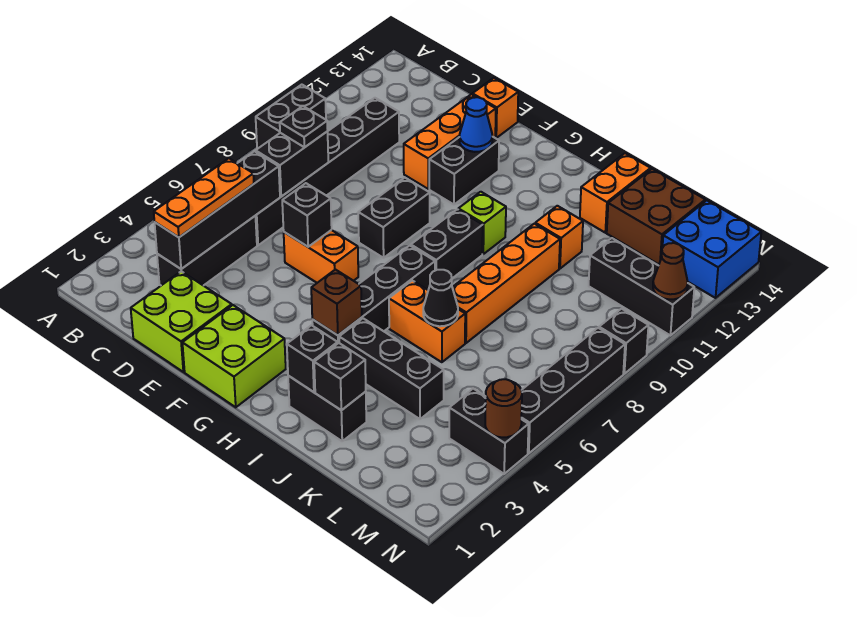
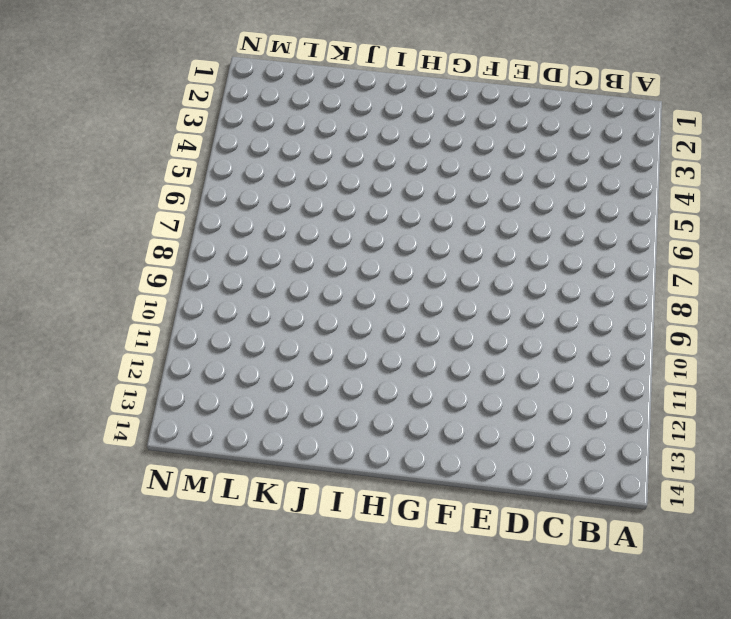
none -> black brick A9:A10 level 1
none -> black brick C3:C5 level 1
none -> black brick C6:C11 level 1
none -> lime brick D1:E2 level 1

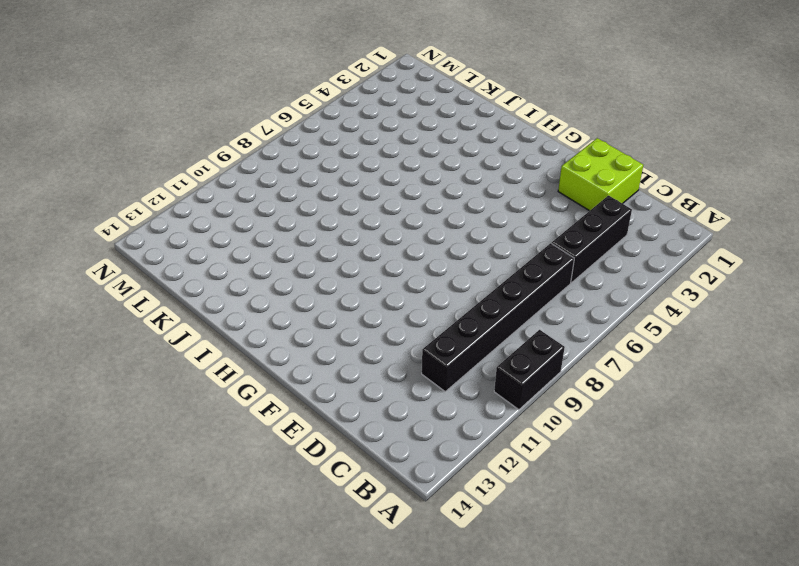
none -> orange brick E6:F6 level 1
none -> orange brick E11:E13 level 1
none -> orange brick E14 level 1
none -> lime brick F1:G2 level 1

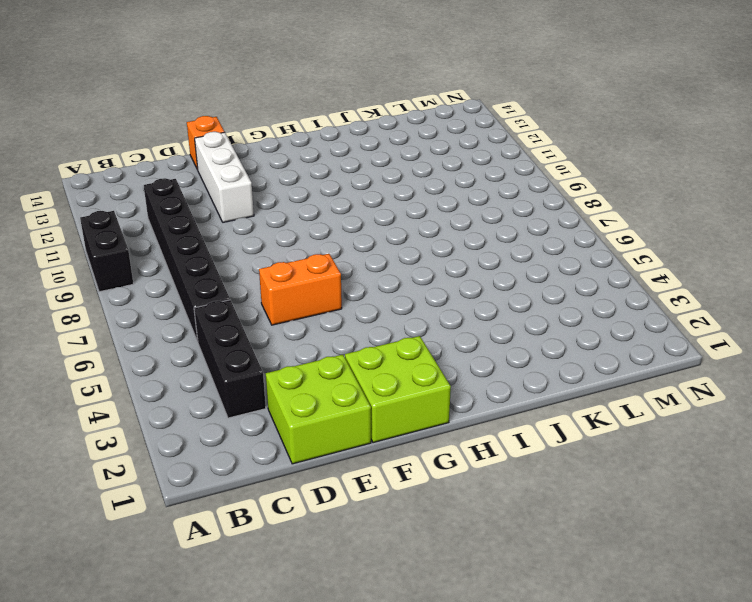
white brick E11:E13 level 1 -> orange brick E11:E13 level 1
none -> black brick F8:F9 level 1
none -> black brick F11:F12 level 1
none -> black brick H4:H7 level 1
none -> black brick H8:H9 level 1

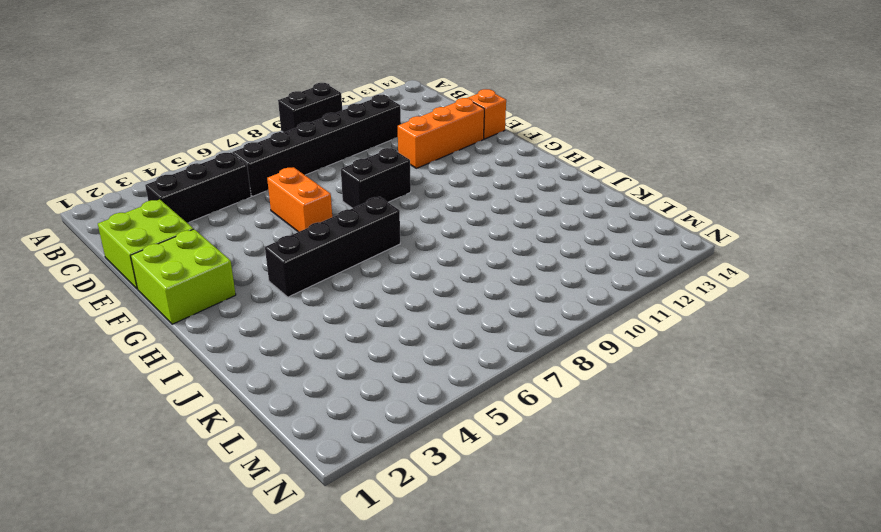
none -> black brick F11:F12 level 1
none -> black brick H8:H9 level 1
none -> lime brick H10 level 1
none -> black brick I2:J2 level 1

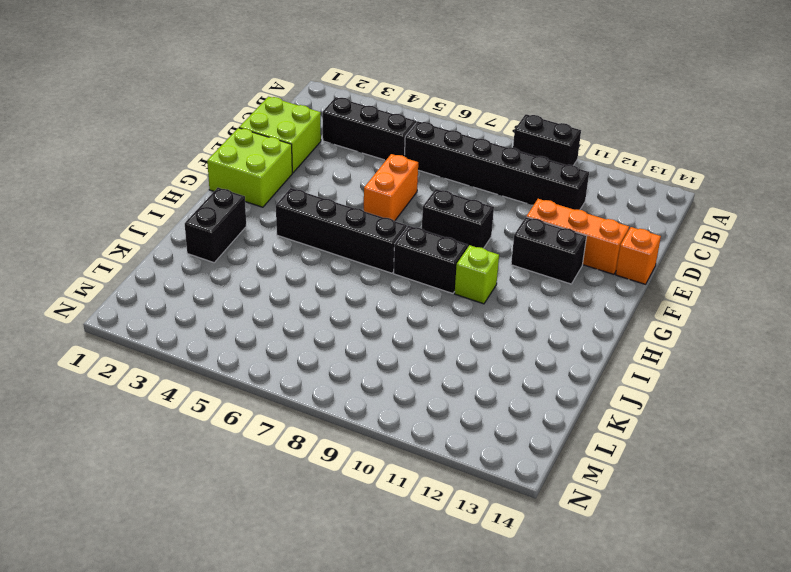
none -> black brick I4:K4 level 1
none -> orange brick I6:J6 level 1
none -> orange brick J7:J10 level 1
none -> orange brick J11 level 1

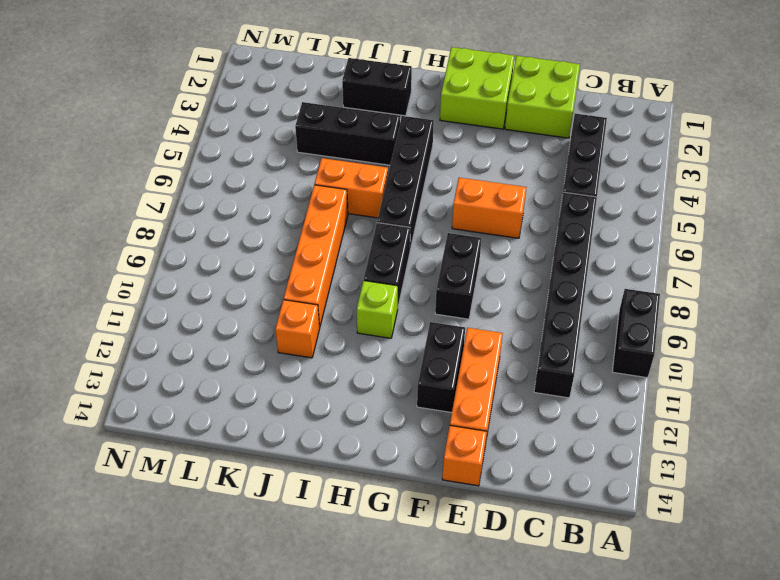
none -> orange brick J13:J14 level 1
none -> brown brick K13:L14 level 1
none -> black brick L11:N11 level 1
none -> black brick M4:N4 level 1

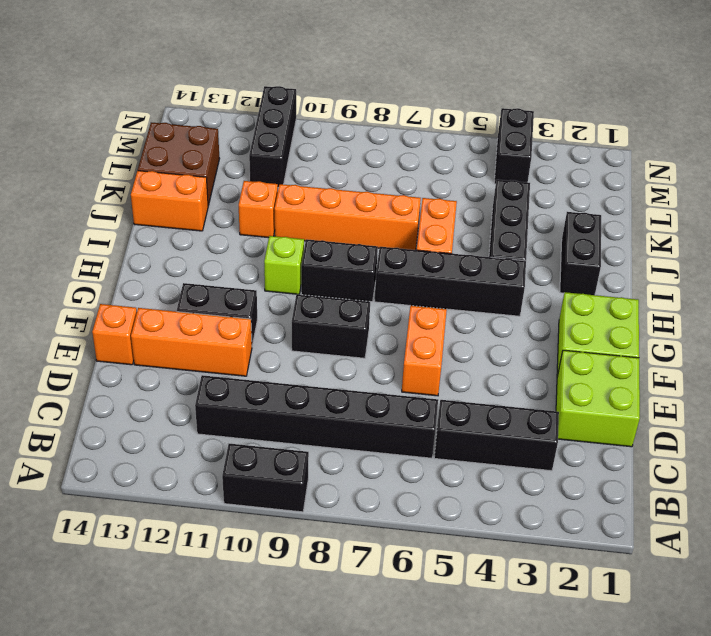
none -> blue brick M13:N14 level 1
none -> black brick N5:N8 level 1
none -> black brick N9 level 1
none -> black brick C3:C6 level 2

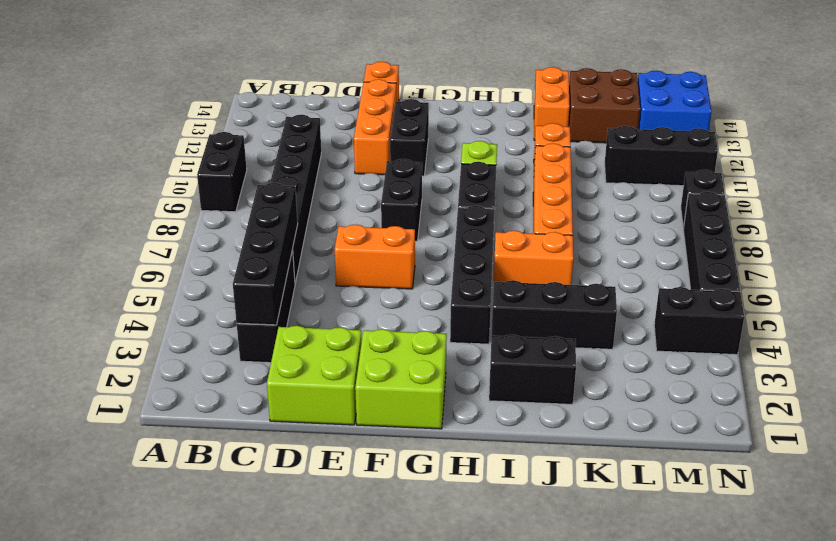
none -> black brick C7:C8 level 2
none -> black brick E6 level 2
none -> blue cone F12 level 2
none -> brown brick H4 level 2

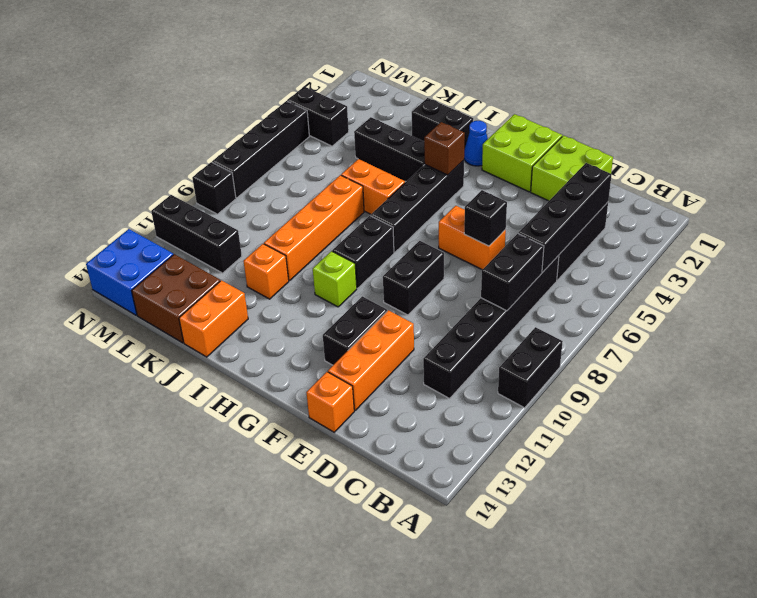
blue cone H2 level 1 -> blue cone F12 level 2
none -> black brick I2 level 2
none -> black brick J2 level 2
none -> black cone J6 level 2
none -> brown round brick N4 level 2

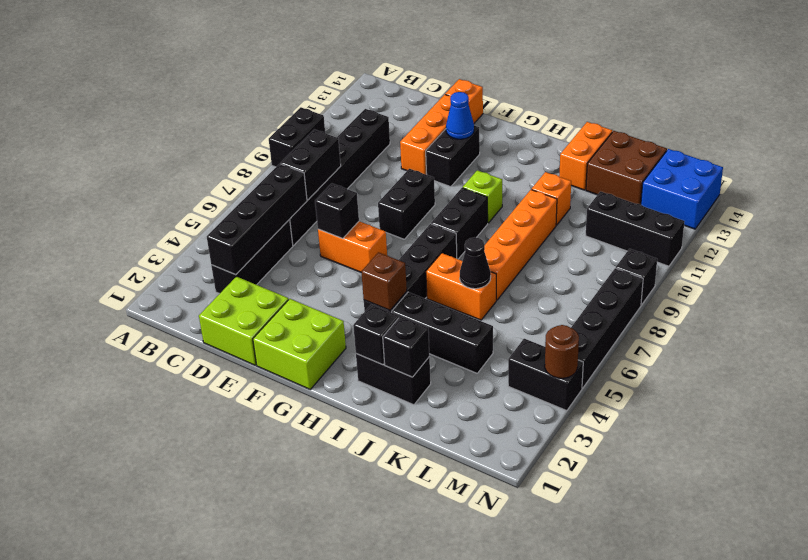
none -> brown cone N11 level 2
none -> orange plate C3:C5 level 3
none -> black plate C8 level 3

